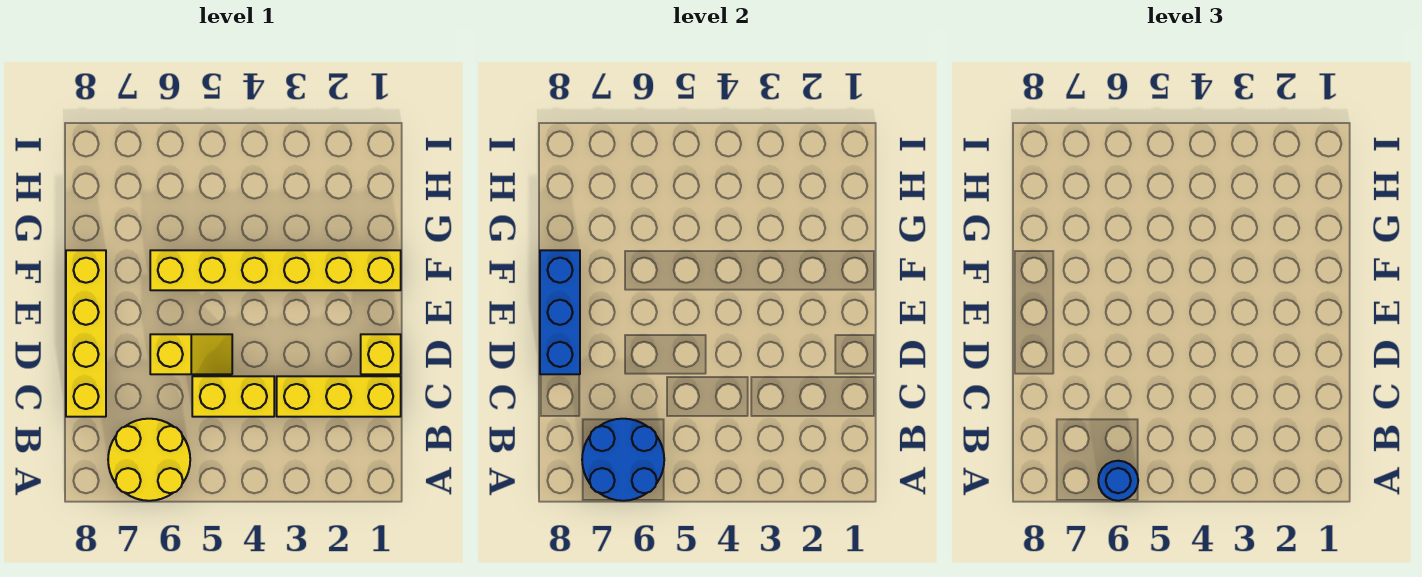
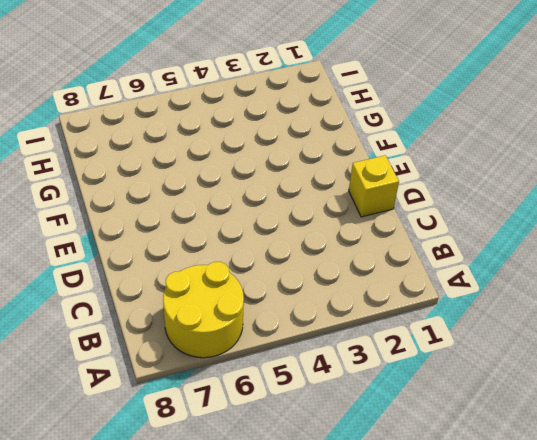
none -> yellow brick C1:C3 level 1
none -> yellow brick C4:C5 level 1

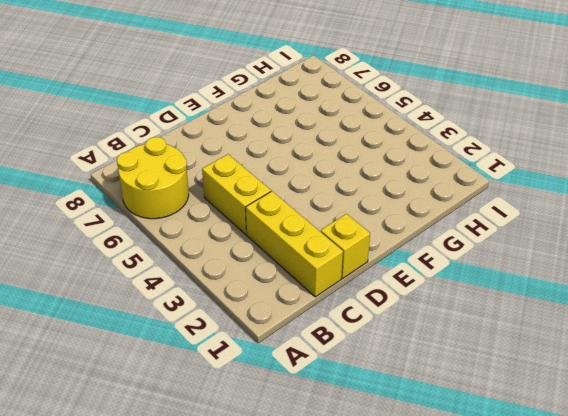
none -> yellow brick C8:F8 level 1
none -> yellow slope D5:D6 level 1 top 6

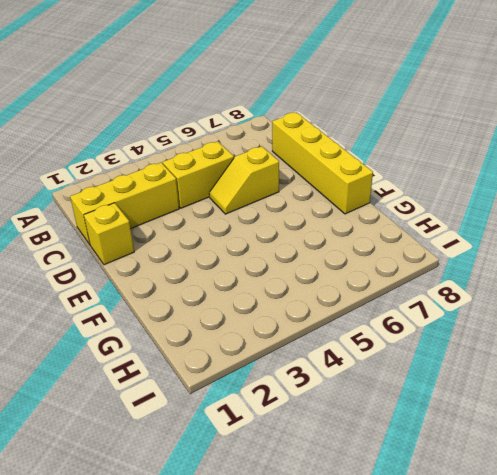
none -> yellow round brick A6:B7 level 1
none -> yellow brick F1:F6 level 1

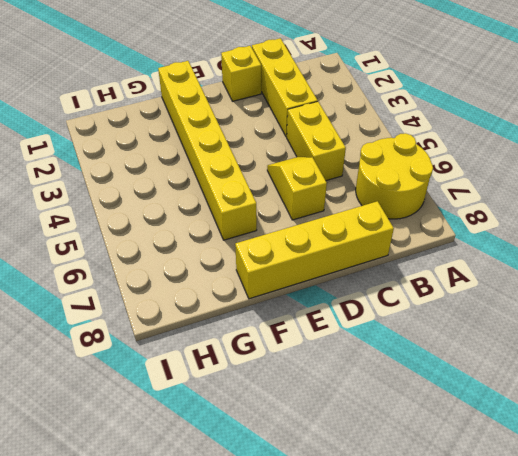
none -> blue round brick A6:B7 level 2
none -> blue brick D8:F8 level 2

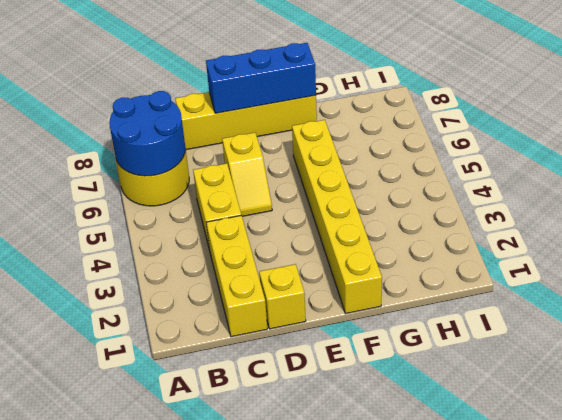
none -> blue round brick A6 level 3

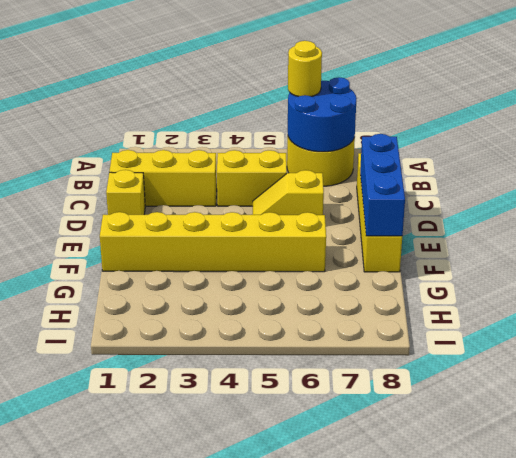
yellow round brick A6 level 3 -> blue round brick A6 level 3

